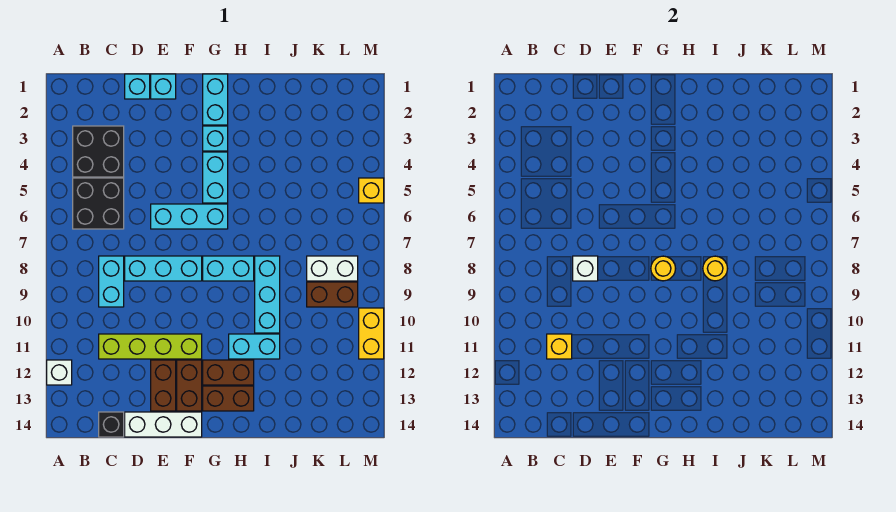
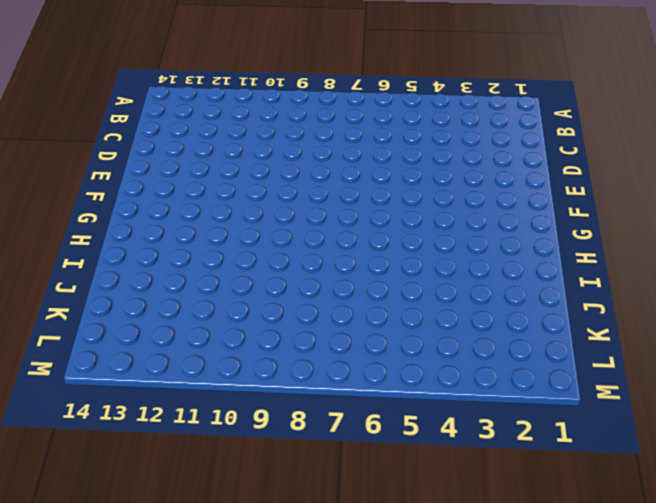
none -> white brick A12 level 1
none -> black brick B3:C4 level 1
none -> black brick B5:C6 level 1

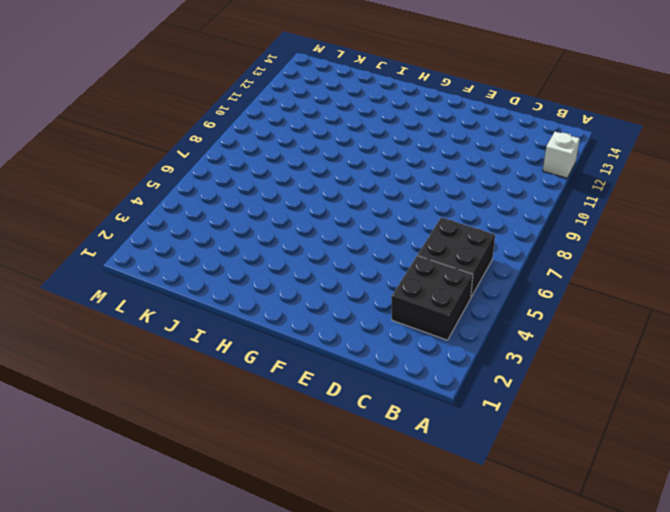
none -> cyan brick C8:C9 level 1
none -> lime brick C11:F11 level 1
none -> black brick C14 level 1

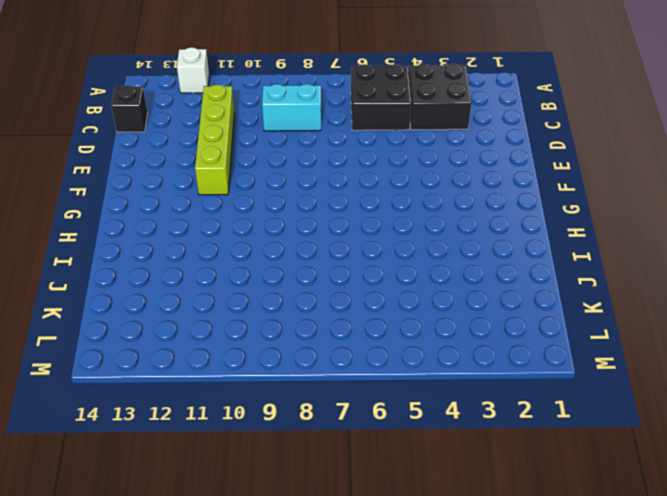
none -> cyan brick D1 level 1
none -> cyan brick D8:F8 level 1
none -> white brick D14:F14 level 1

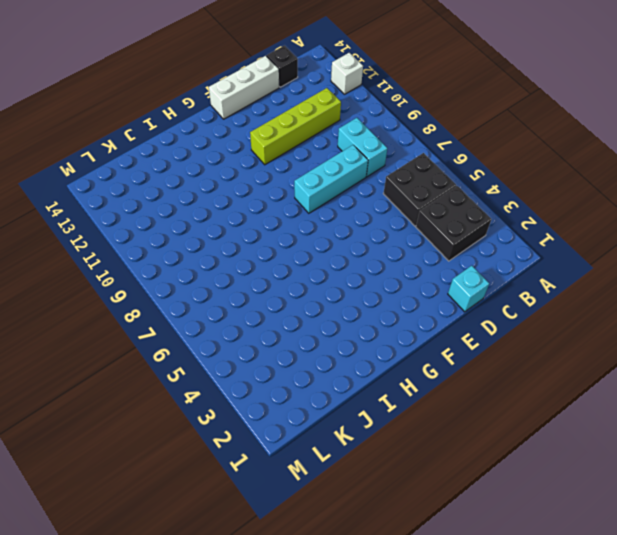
none -> cyan brick E1 level 1
none -> cyan brick E6:G6 level 1
none -> brown brick E12:E13 level 1

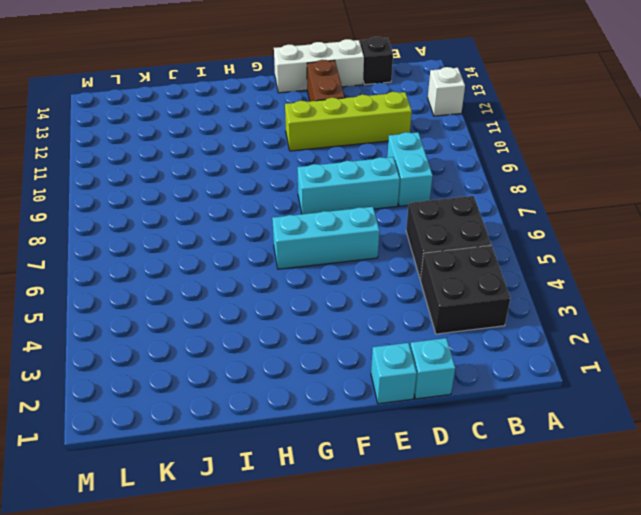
none -> brown brick F12:F13 level 1
none -> cyan brick G1:G2 level 1
none -> cyan brick G3 level 1

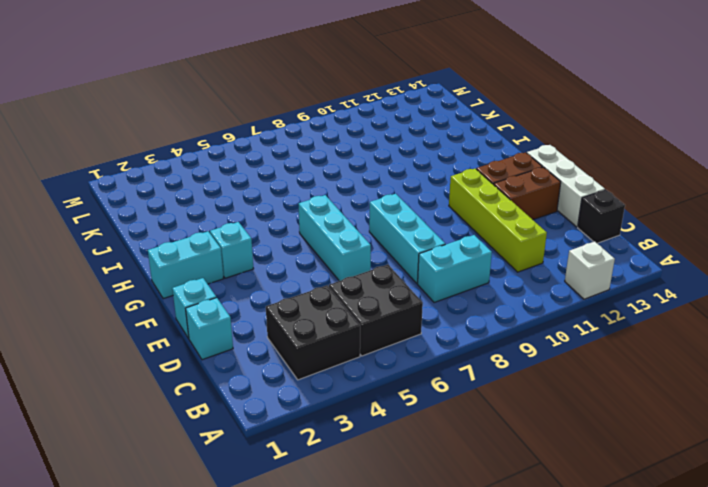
none -> cyan brick G4:G5 level 1
none -> cyan brick G8:H8 level 1
none -> brown brick G12:H12 level 1

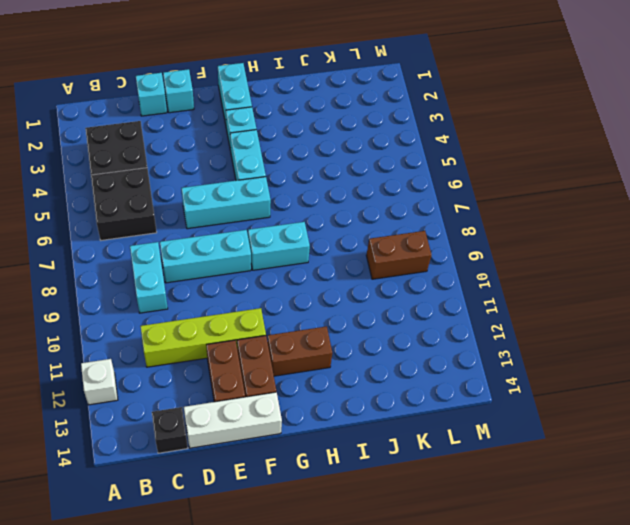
none -> brown brick G13:H13 level 1
none -> cyan brick H11:I11 level 1
none -> cyan brick I8:I10 level 1

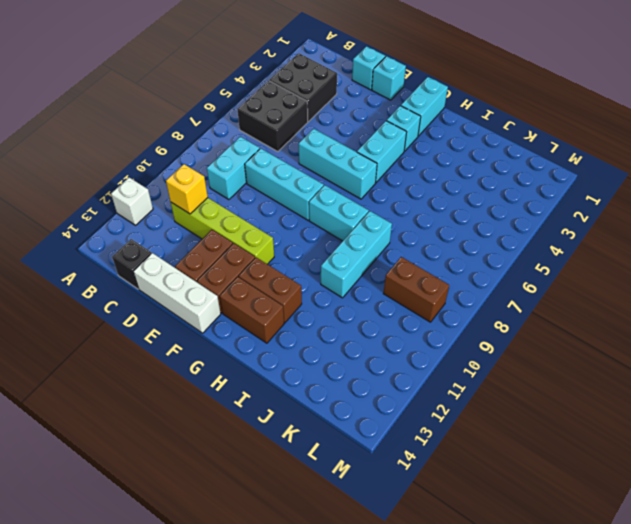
none -> cyan brick H11:I11 level 1
none -> white brick K8:L8 level 1
none -> yellow brick M5 level 1

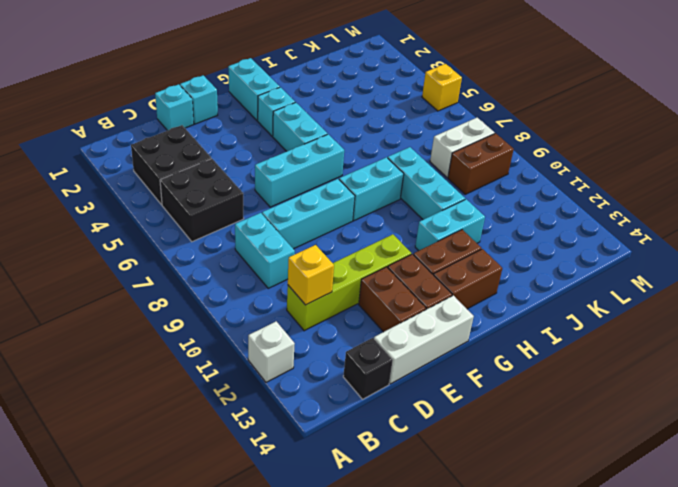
none -> yellow brick M10:M11 level 1
none -> white brick D8 level 2
none -> yellow round brick G8 level 2

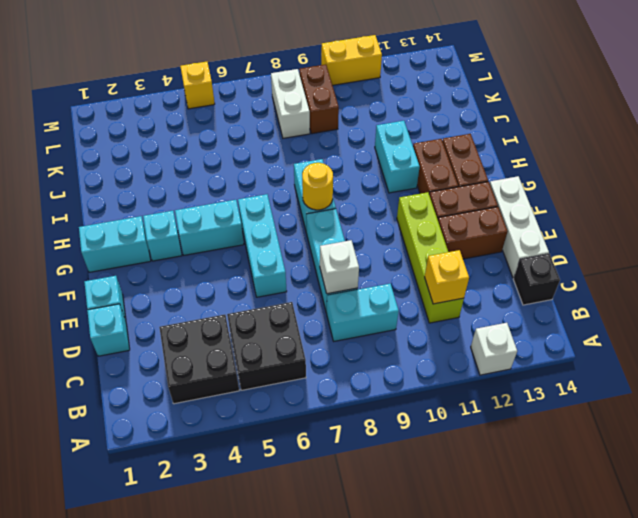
none -> cyan brick I8:I10 level 1
none -> yellow round brick I8 level 2

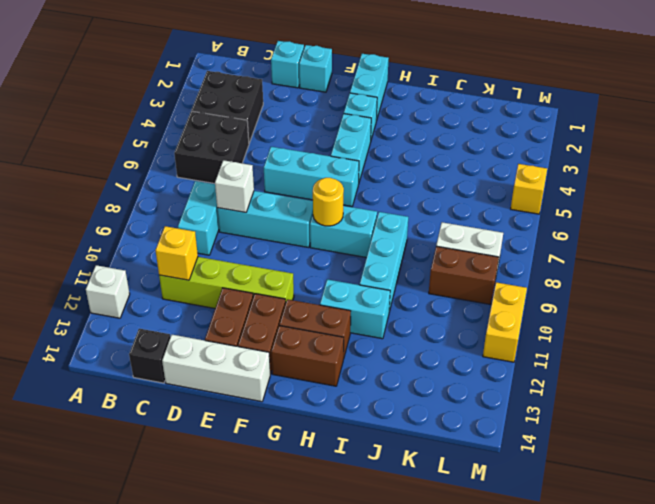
none -> yellow round brick I8 level 2

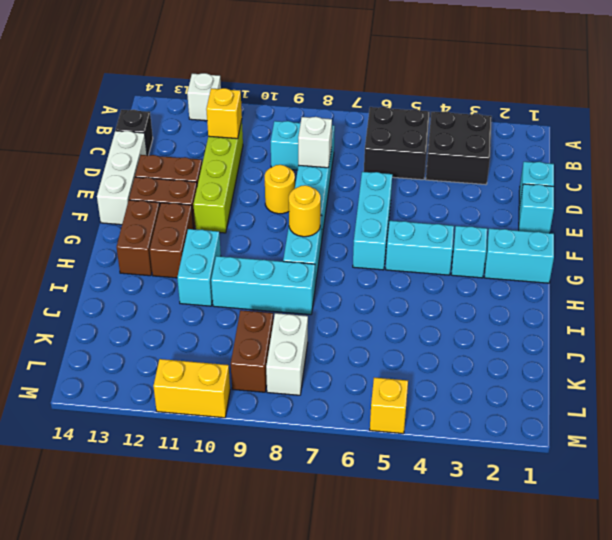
yellow round brick E9 level 1 -> yellow round brick I8 level 2

